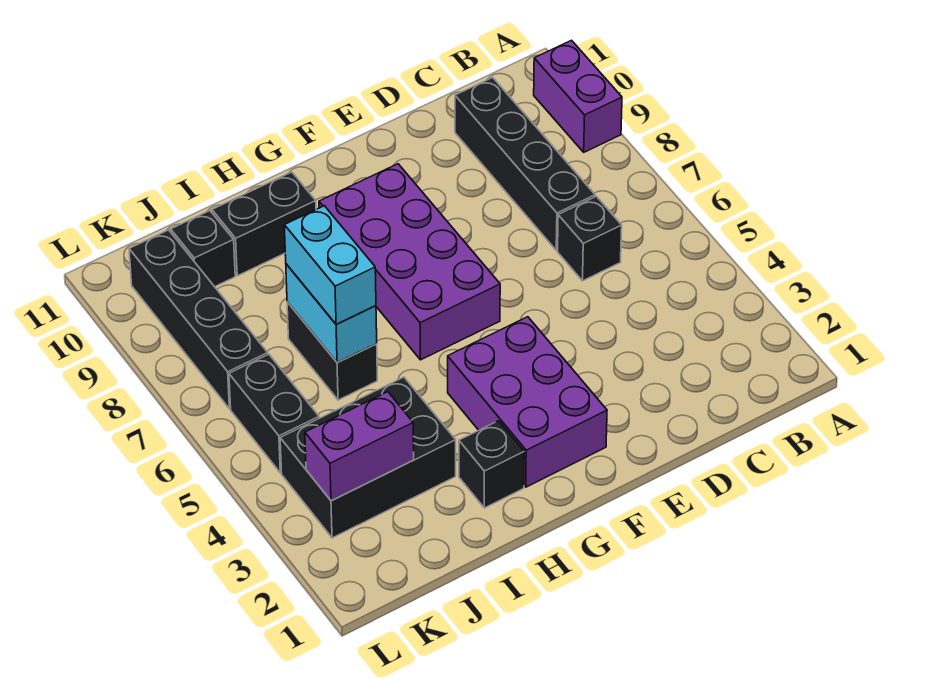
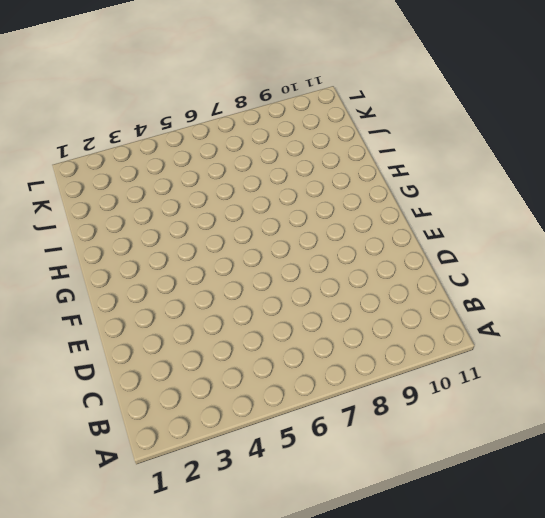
none -> purple brick A9:A10 level 1
none -> black brick C6 level 1
none -> black brick C7:C10 level 1

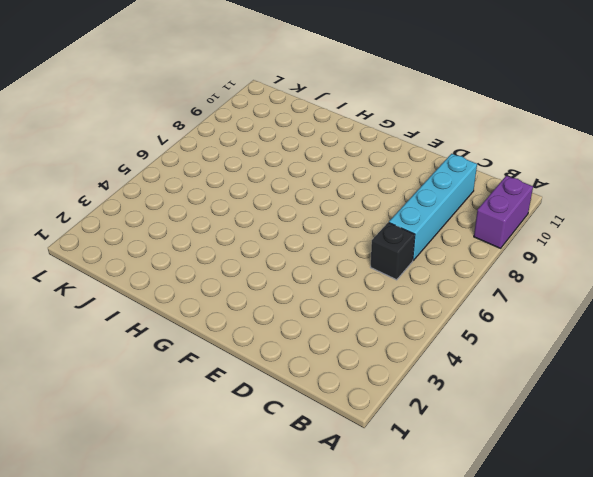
cyan brick C7:C10 level 1 -> black brick C7:C10 level 1
none -> purple brick F2:G4 level 1
none -> purple brick F6:G9 level 1
none -> black brick H2 level 1

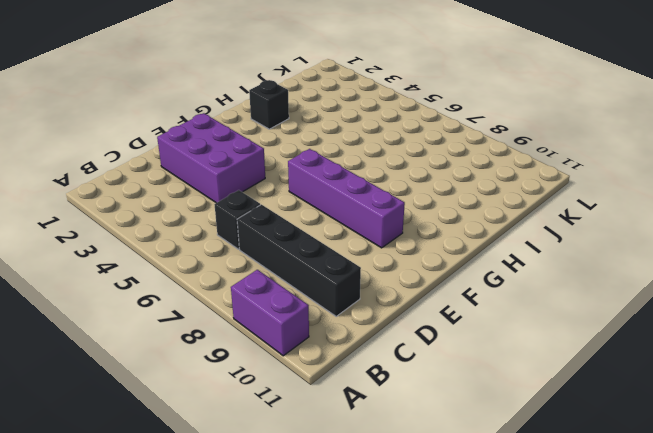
purple brick D2:E4 level 1 -> purple brick F2:G4 level 1
purple brick F6:F9 level 1 -> purple brick F6:G9 level 1
none -> black brick H10:I10 level 1
none -> black brick I3:K4 level 1
none -> black brick I6:I7 level 1

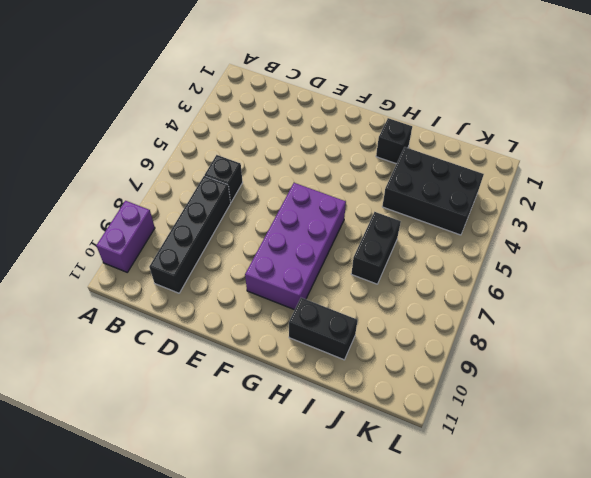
none -> purple brick F2:G4 level 1
none -> black brick J10 level 1
none -> black brick K5:K6 level 1

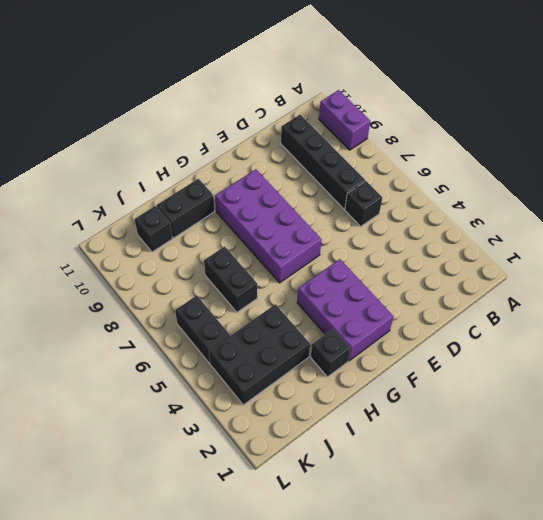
none -> black brick K7:K10 level 1
none -> cyan brick I6:I7 level 2
none -> purple brick J3:K3 level 2

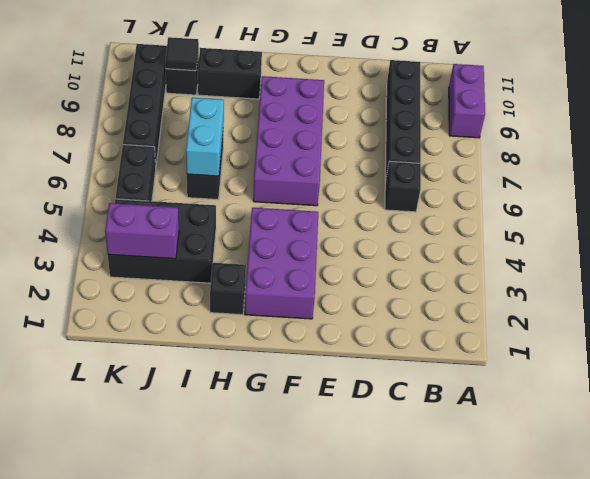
black tile J10 level 2 -> none
none -> cyan brick I6:I7 level 3

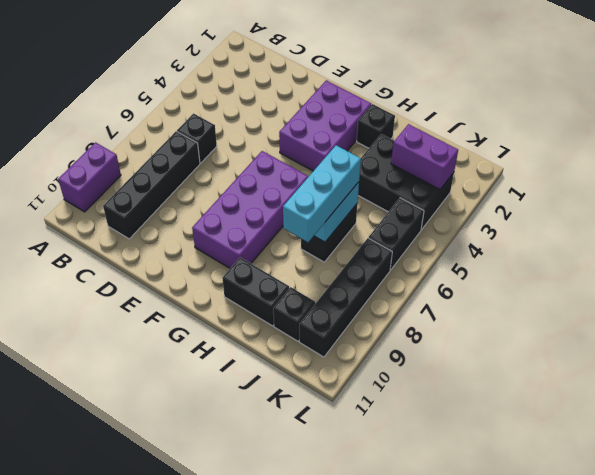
cyan brick I6:I8 level 3 -> cyan brick I6:I7 level 3

